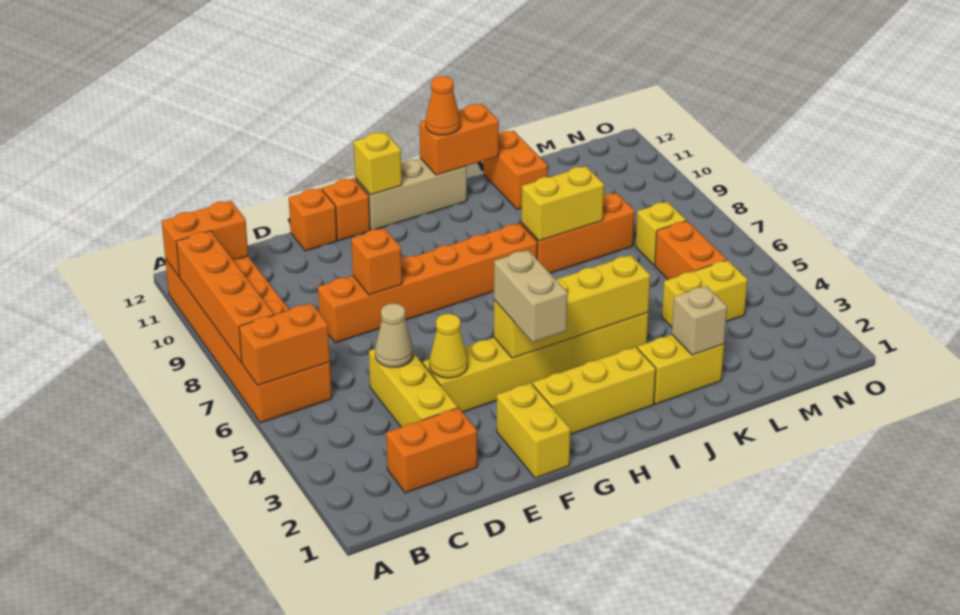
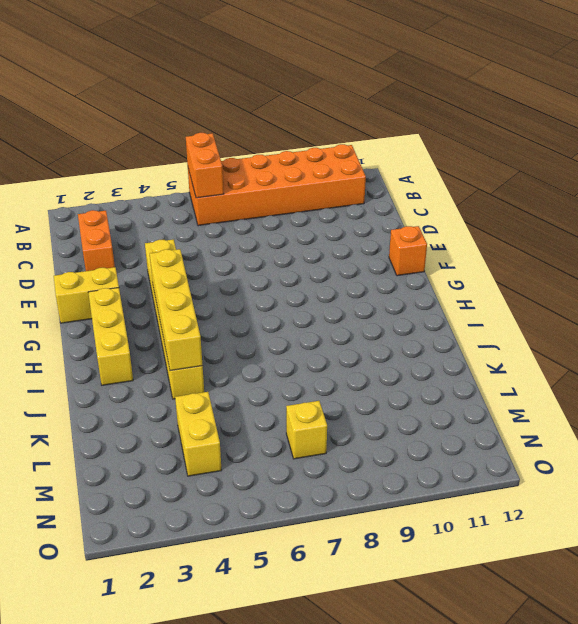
none -> yellow brick D3:D5 level 1
none -> orange brick D8:I8 level 1
none -> orange brick E12 level 1

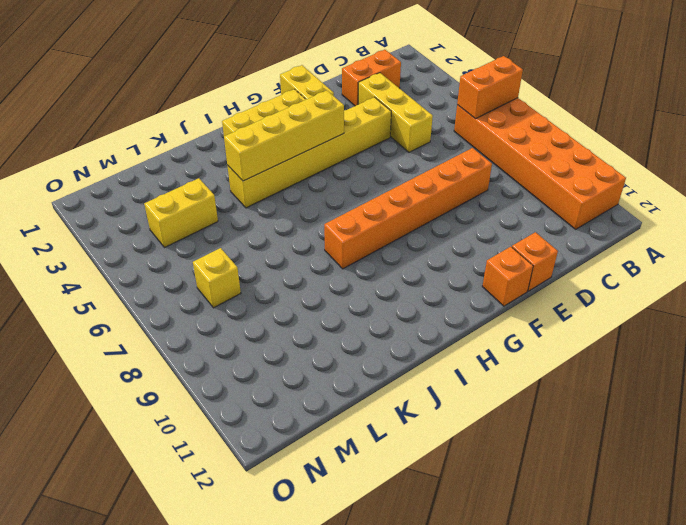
none -> tan brick G12:I12 level 1
none -> yellow brick J2:K2 level 1
none -> orange brick J8:L8 level 1

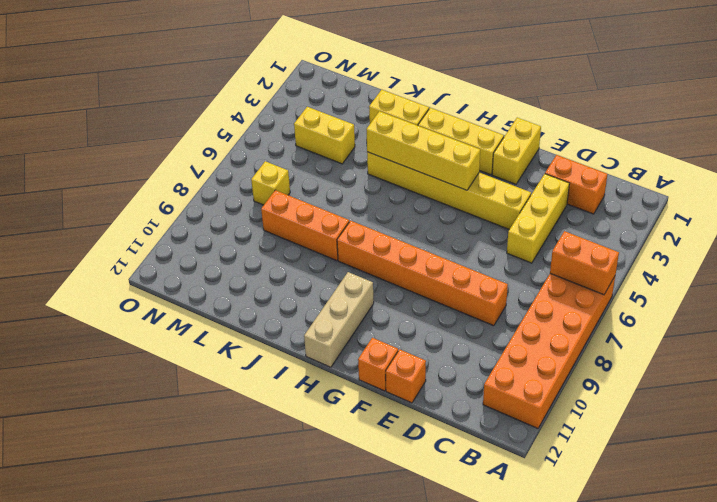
tan brick H10:H12 level 1 -> tan brick G12:I12 level 1
none -> orange brick K11:K12 level 1
none -> orange brick M5:M6 level 1
none -> orange brick A7:A10 level 2

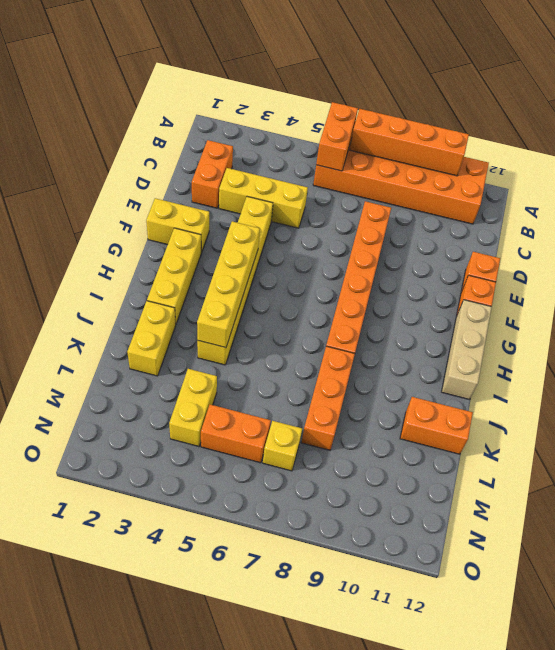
none -> orange brick A11:B11 level 2
none -> tan cone D5 level 2
none -> yellow cone E4 level 2

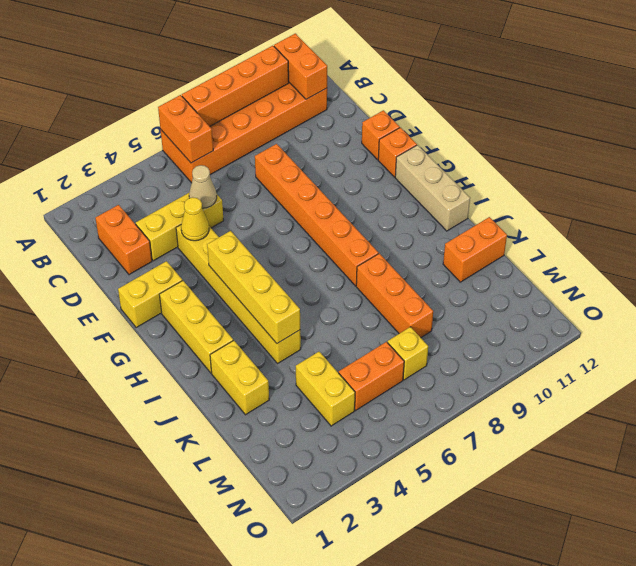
none -> orange brick E8 level 2
none -> yellow brick G12 level 2
none -> orange brick I12:J12 level 2

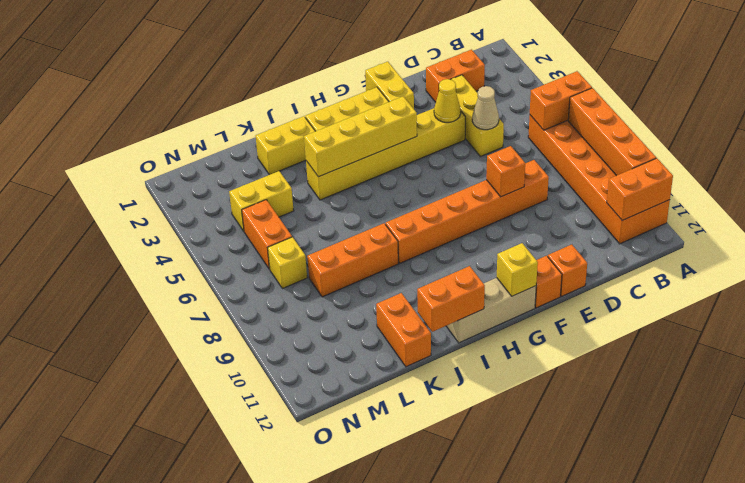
none -> yellow brick J8:K8 level 2
none -> tan brick K2 level 2
none -> tan brick G3:G4 level 3

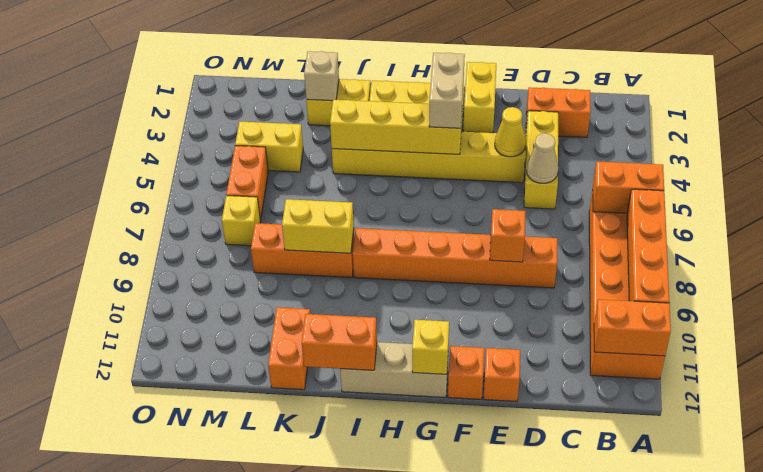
none -> orange cone I12 level 3

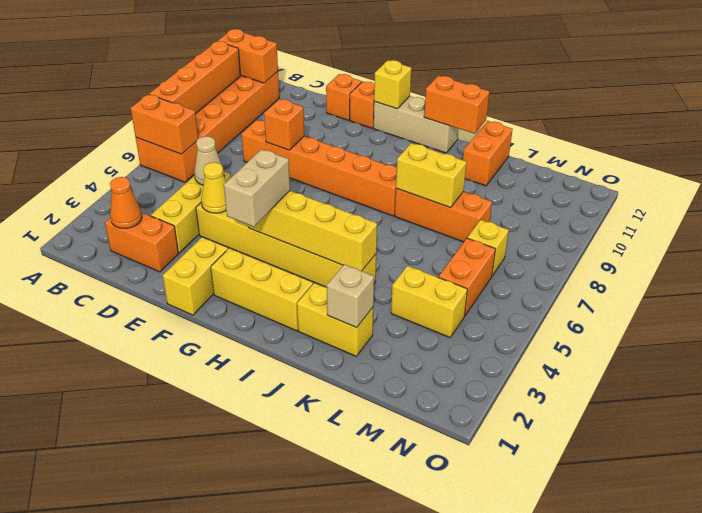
orange cone C2 level 2 -> orange cone I12 level 3

